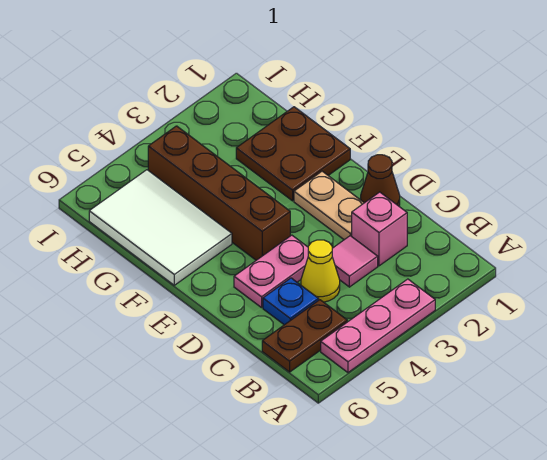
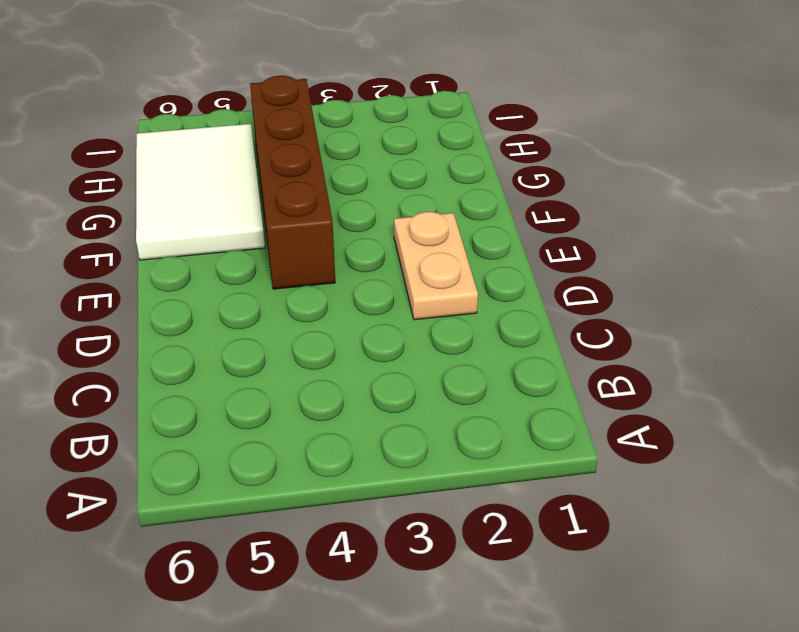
none -> pink plate A3:A5 level 1
none -> brown plate B5:B6 level 1
none -> pink brick C2 level 1

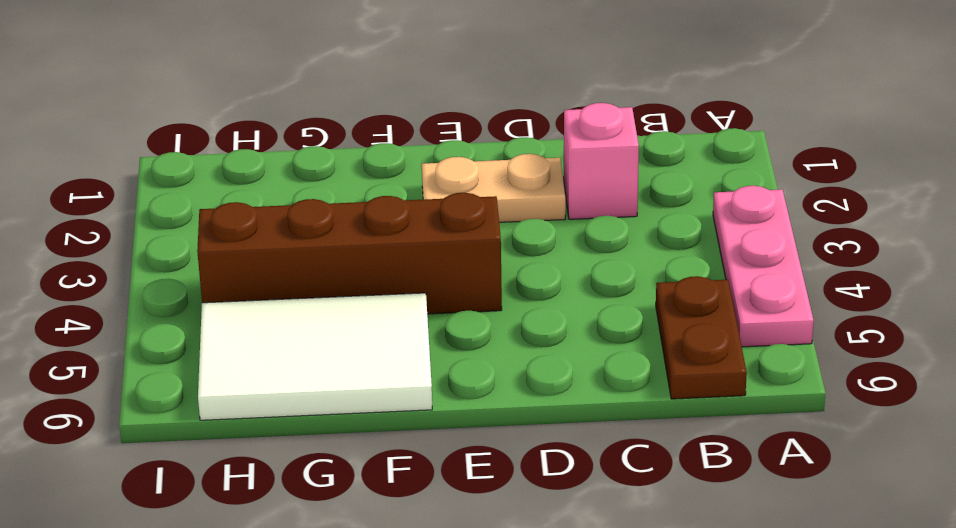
none -> pink tile C3 level 1
none -> yellow cone C4 level 1
none -> blue plate C5 level 1

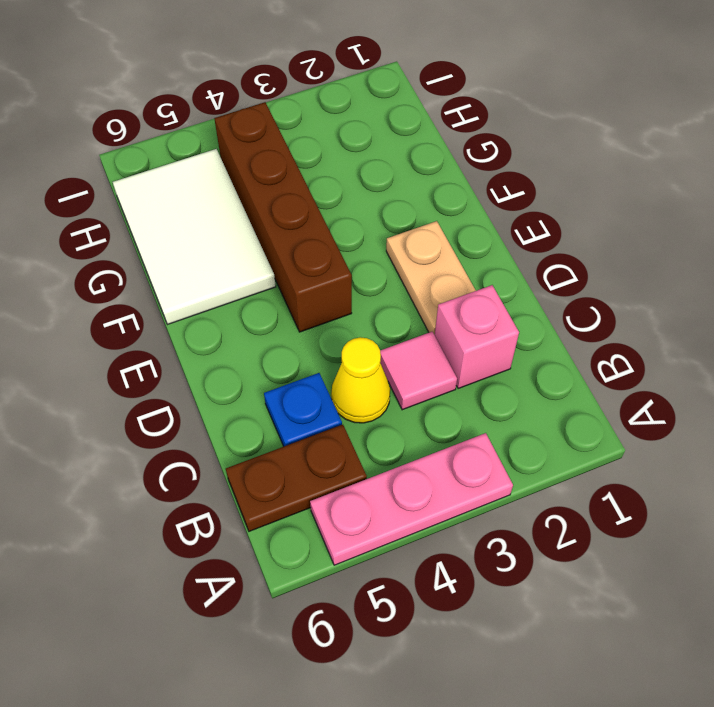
none -> brown cone D1 level 1
none -> pink plate D4:D5 level 1
none -> brown plate F1:G2 level 1

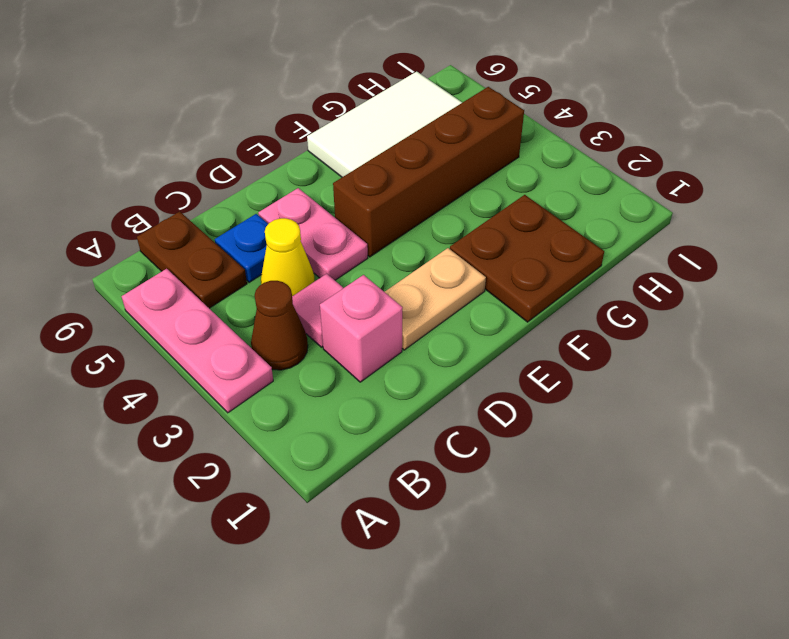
brown cone B3 level 1 -> brown cone D1 level 1

